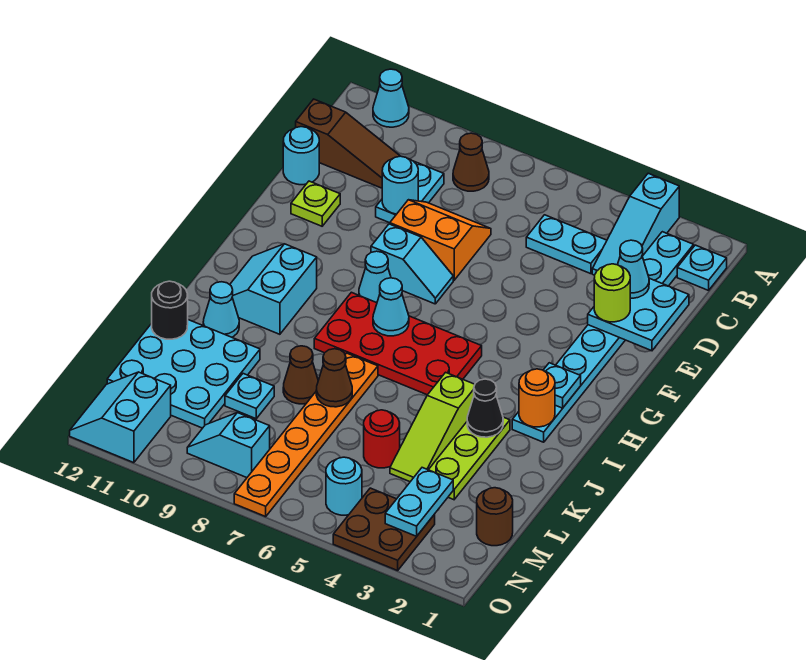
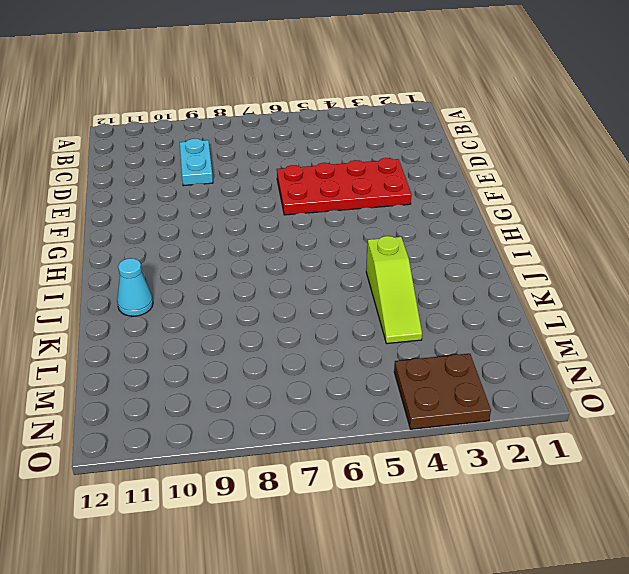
red plate E3:F6 level 1 -> red plate H5:I8 level 1
none -> cyan slope A3:C3 level 1 top A
none -> cyan cone A11 level 1
none -> cyan plate B1 level 1
none -> cyan plate B2:I2 level 1

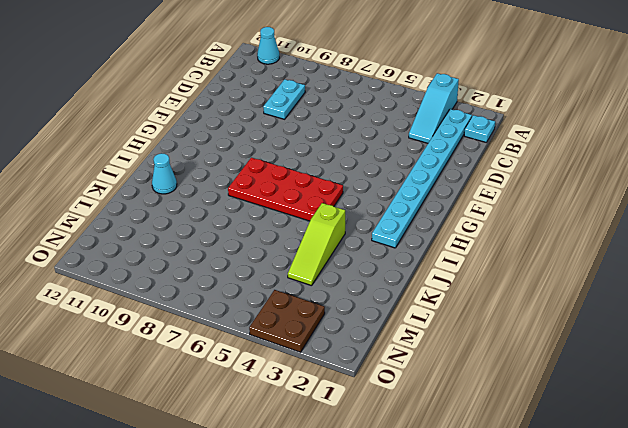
none -> brown cone B8 level 1
none -> cyan plate C4:C5 level 1
none -> brown slope C10:C12 level 1 top 12
none -> orange slope D7:E8 level 1 top E

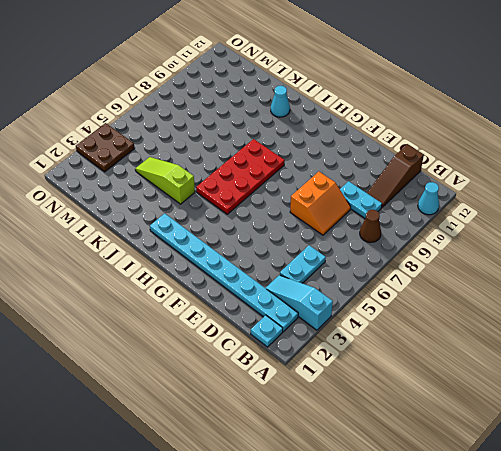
none -> cyan round brick D12 level 1
none -> lime plate E11 level 1
none -> cyan slope F7:F8 level 1 top 8
none -> cyan cone G8 level 1

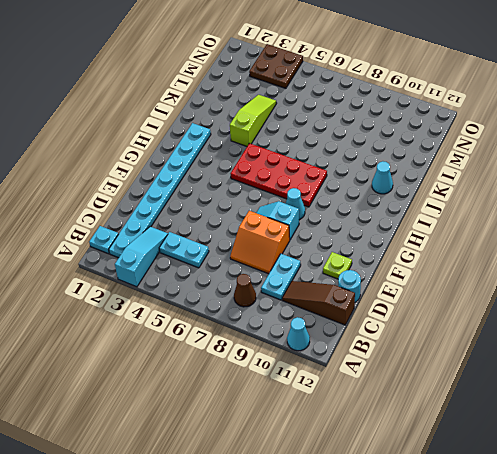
none -> cyan slope H10:I11 level 1 top 10
none -> lime plate J3:L3 level 1
none -> orange plate J7:O7 level 1
none -> brown cone K8 level 1

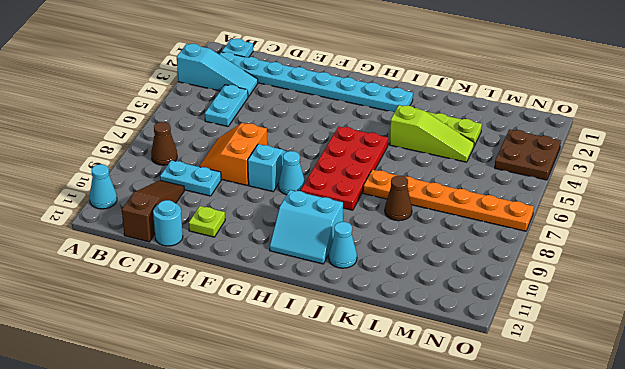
none -> cyan plate K10:M12 level 1
none -> red round brick L5 level 1
none -> cyan plate L9 level 1
none -> brown round brick M1 level 1

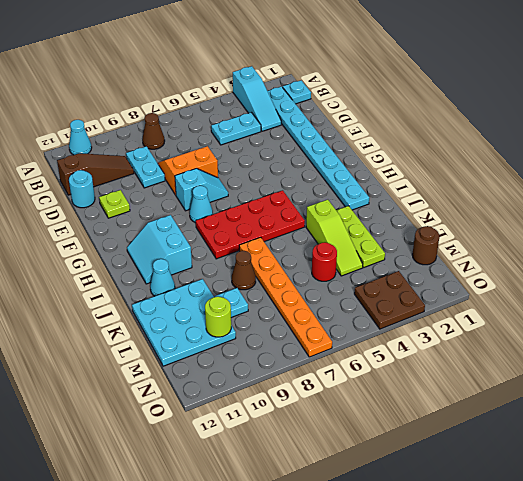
lime round brick M10 level 2 -> lime round brick E2 level 3
none -> cyan round brick N5 level 1
none -> cyan slope N8:N9 level 1 top 8
none -> cyan slope N11:O12 level 1 top 11
none -> cyan plate D1:E2 level 2

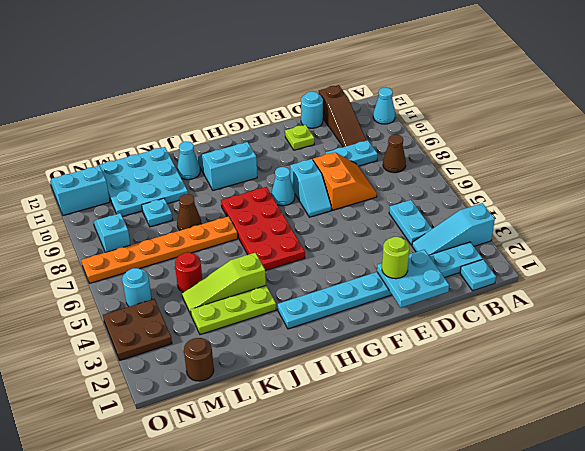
none -> cyan round brick D9 level 2
none -> cyan plate H2 level 2
none -> cyan cone H7 level 2
none -> orange round brick I2 level 2

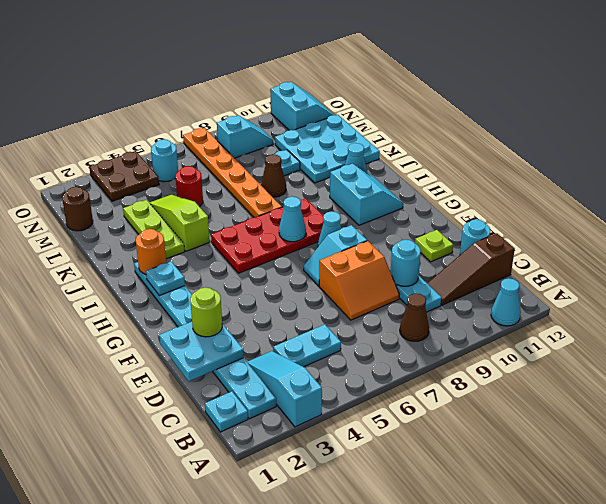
none -> black cone J3 level 2
none -> brown cone K7 level 2
none -> black round brick K12 level 2
none -> cyan plate M3:N3 level 2

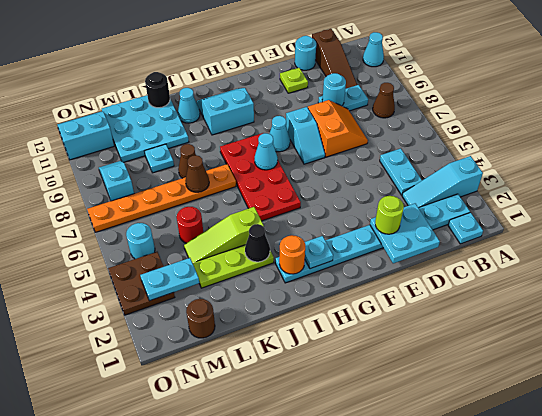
none -> cyan cone D2 level 3

